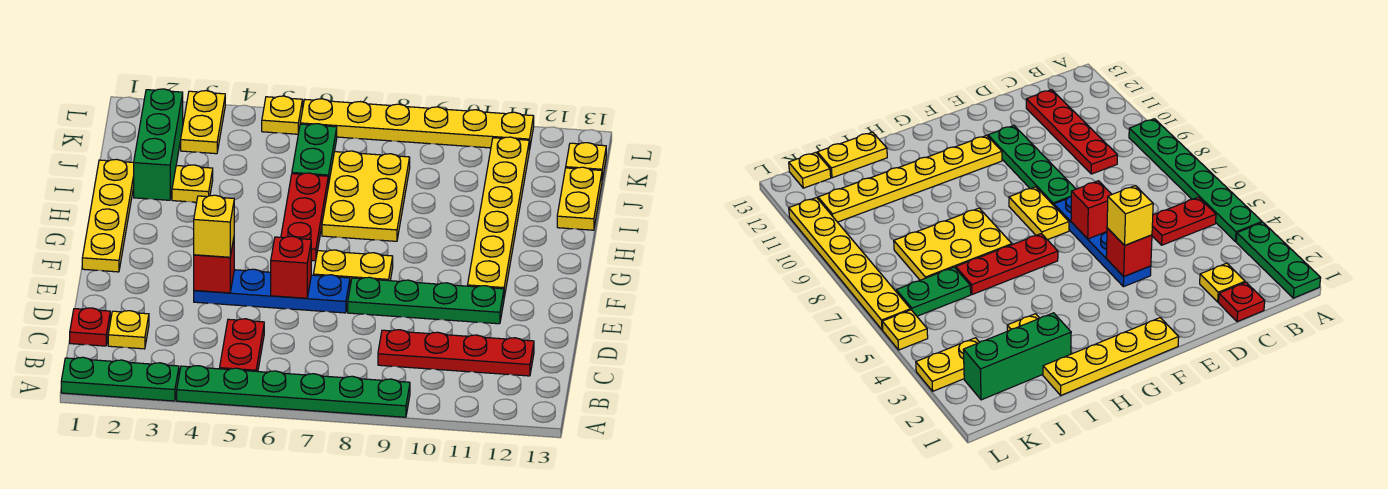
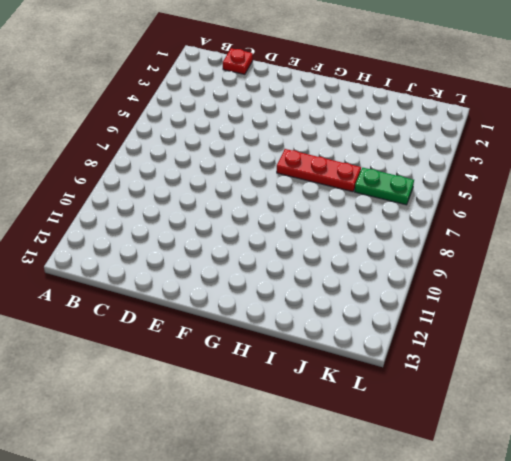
none -> green plate A1:A3 level 1
none -> green plate A4:A9 level 1
none -> red plate B5:C5 level 1

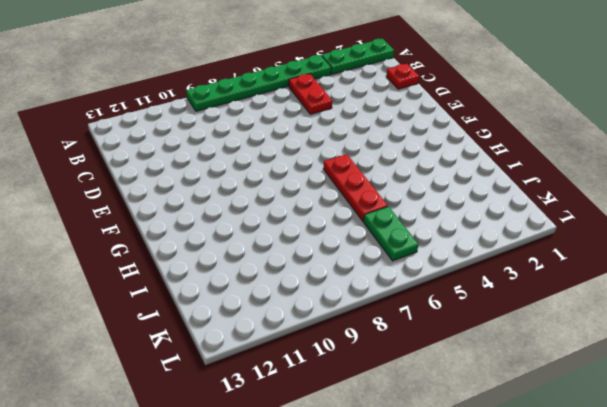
none -> yellow plate C2 level 1
none -> red plate C9:C12 level 1
none -> blue plate E4:E7 level 1

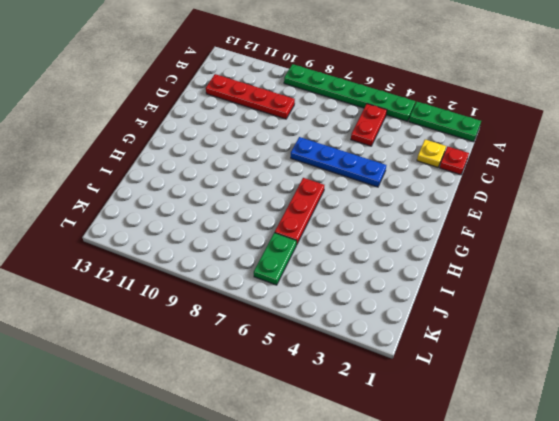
none -> green plate E8:E11 level 1
none -> yellow plate F1:I1 level 1
none -> yellow plate F7:F8 level 1

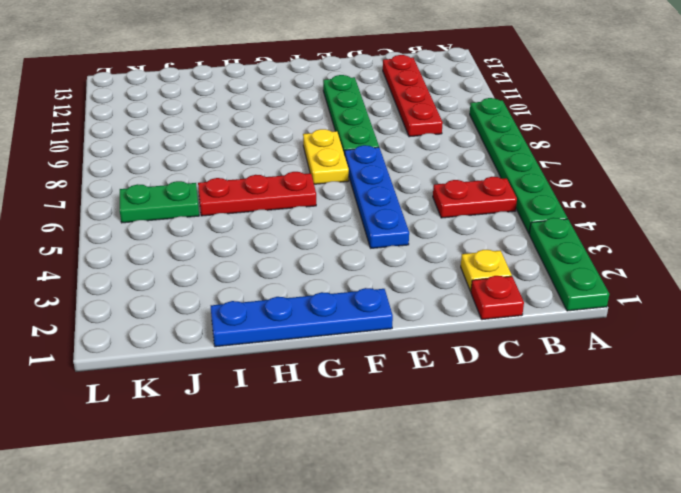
blue plate F1:I1 level 1 -> yellow plate F1:I1 level 1
none -> yellow plate F11:K11 level 1
none -> yellow plate H7:J8 level 1
none -> green brick I2:K2 level 1

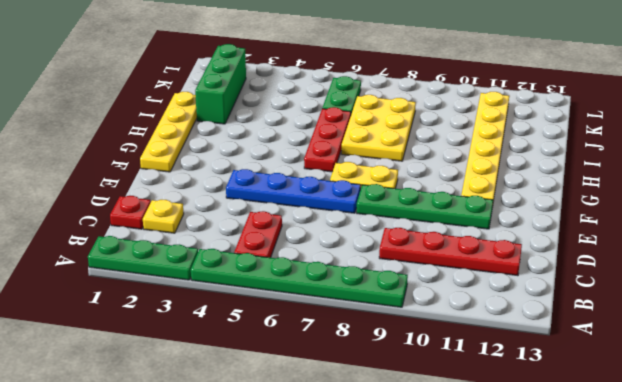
none -> yellow plate I3 level 1
none -> yellow plate I13:J13 level 1
none -> yellow plate K3:L3 level 1

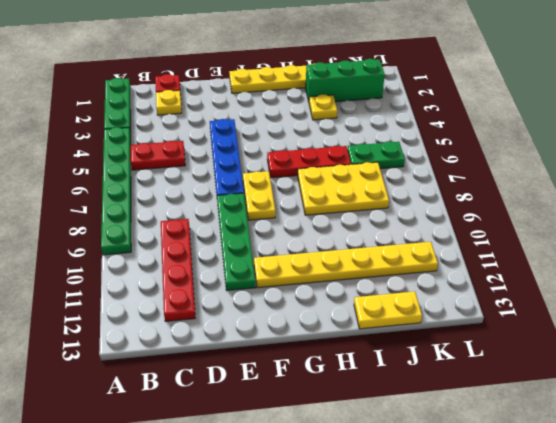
none -> yellow plate K3:L3 level 1
none -> yellow plate K13 level 1
none -> yellow plate L5 level 1

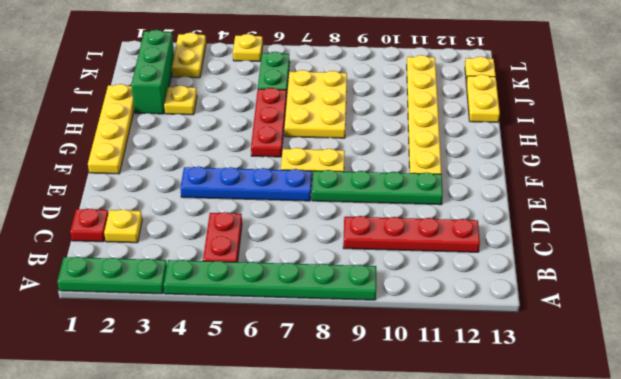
none -> yellow plate L6:L11 level 1
none -> red brick E4 level 2
none -> red brick E6 level 2

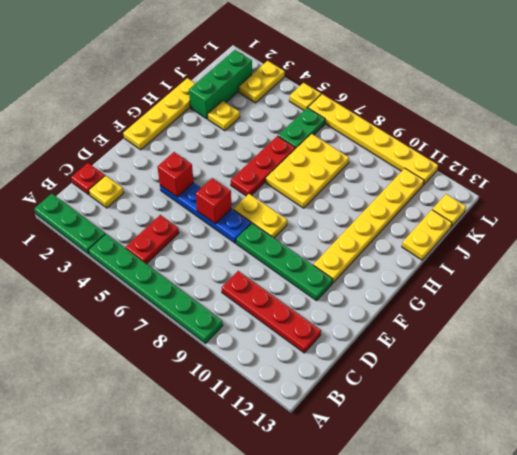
none -> yellow brick E4 level 3

